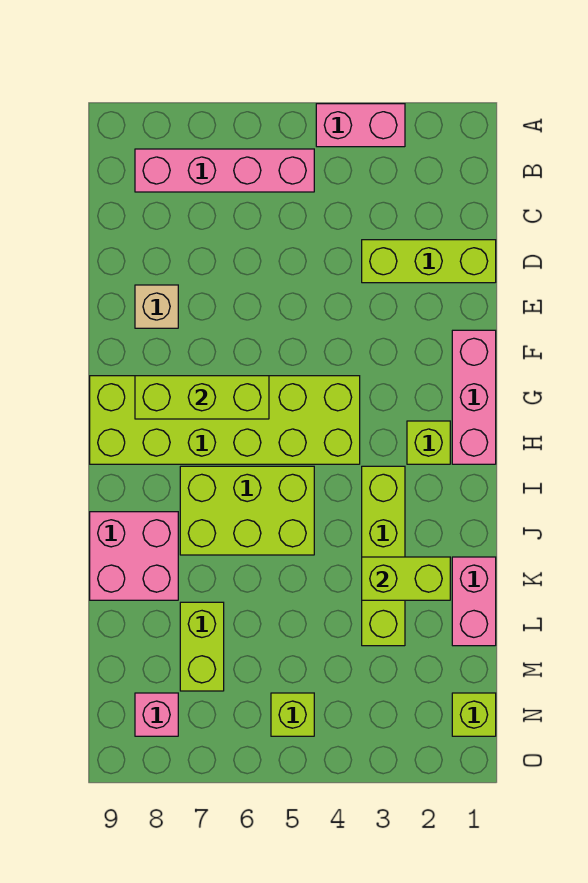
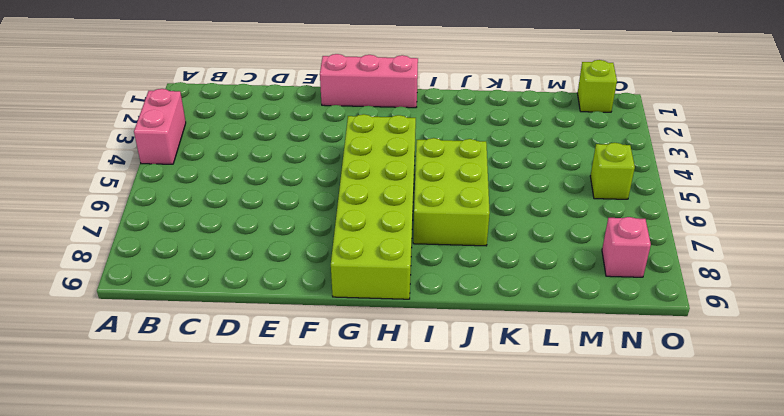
none -> pink brick B5:B8 level 1
none -> lime brick D1:D3 level 1
none -> tan brick E8 level 1

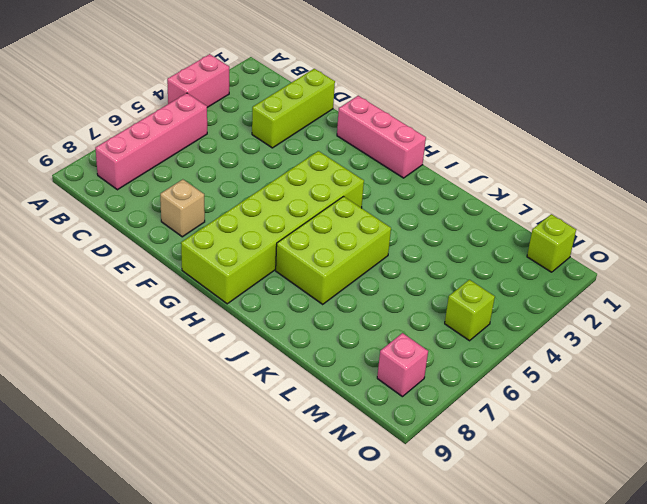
none -> lime brick H2 level 1
none -> lime brick I3:L3 level 1
none -> pink brick J8:K9 level 1

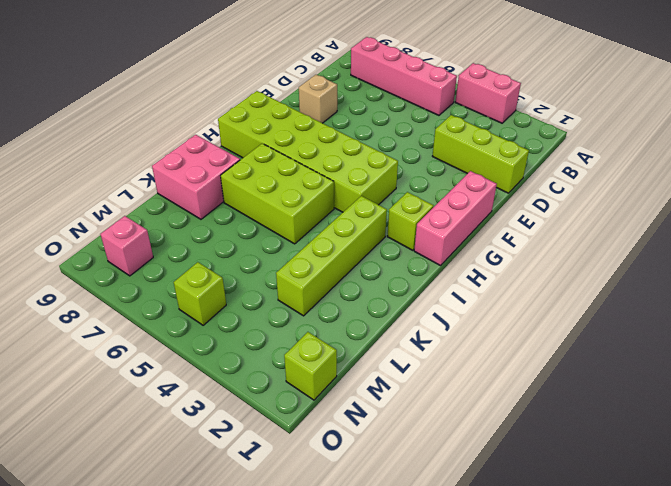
none -> pink brick K1:L1 level 1
none -> lime brick L7:M7 level 1
none -> lime brick G6:G8 level 2

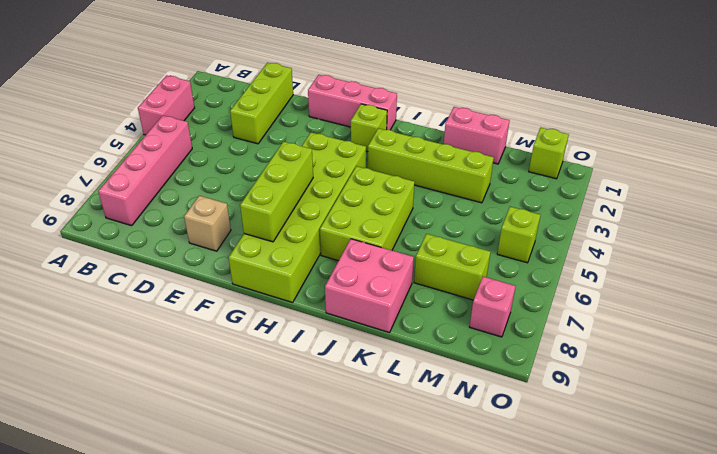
none -> lime brick K2:K3 level 2

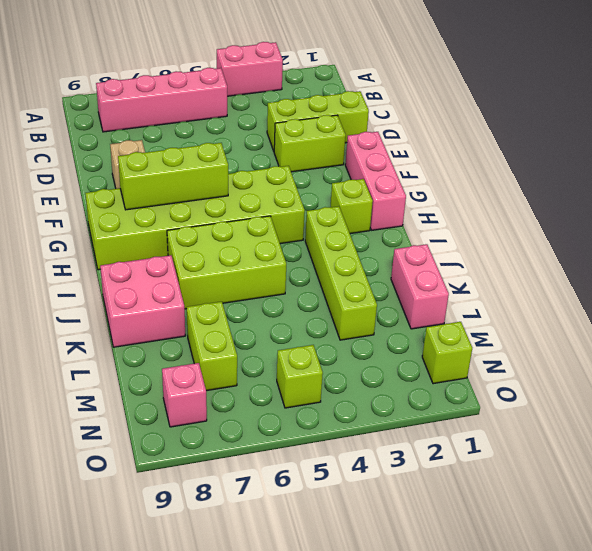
lime brick E2:E3 level 1 -> lime brick K2:K3 level 2

